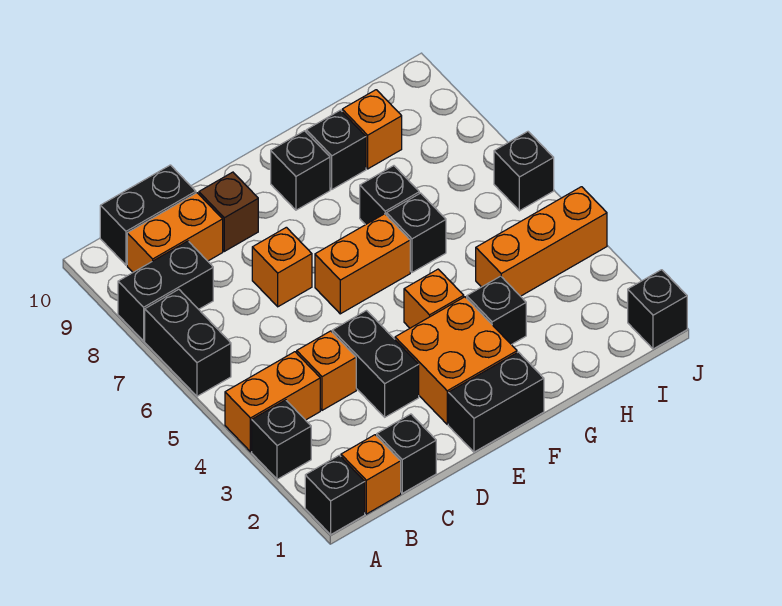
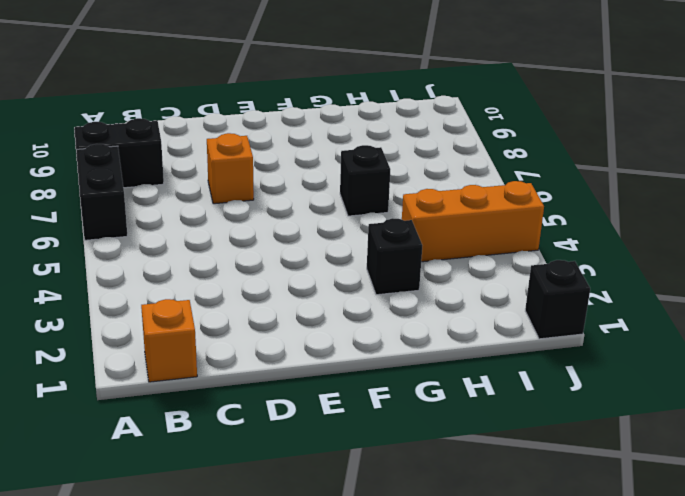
none -> black brick A1 level 1
none -> black brick A3 level 1
none -> orange brick A4:B4 level 1

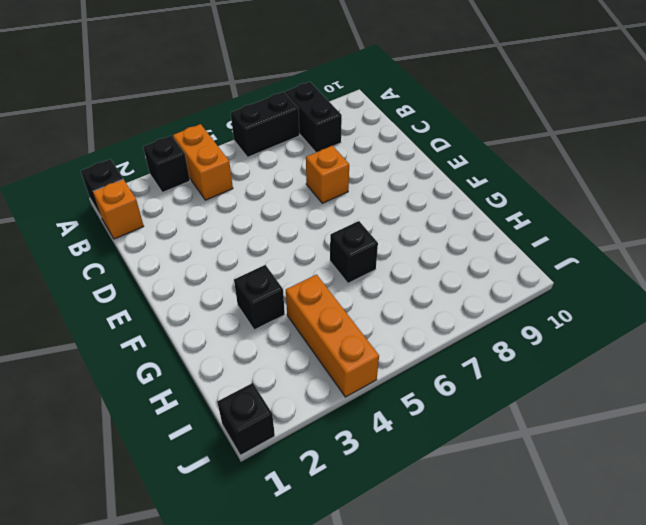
none -> orange brick B9:C9 level 1
none -> black brick B10:C10 level 1
none -> black brick C1 level 1

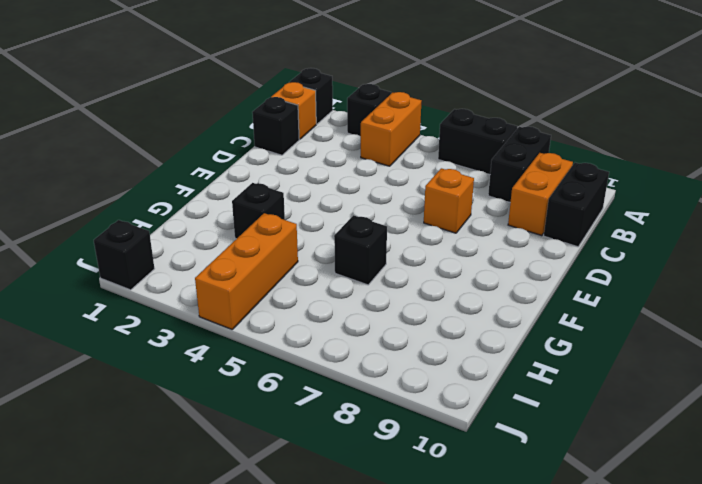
none -> orange brick C4 level 1
none -> black brick D3:D4 level 1
none -> brown brick D9 level 1

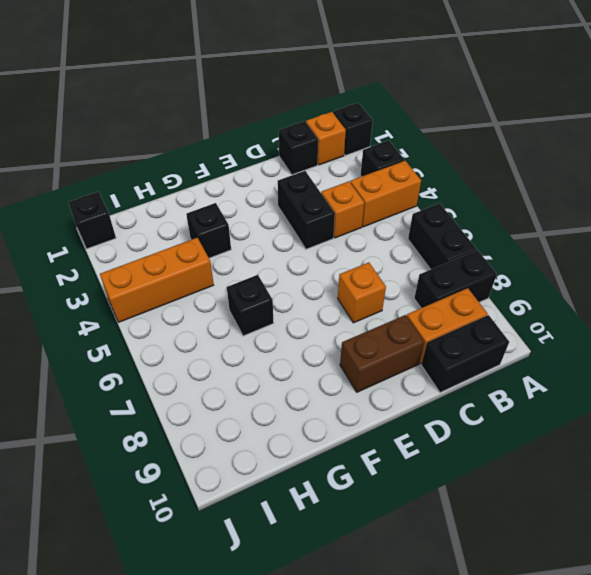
brown brick D9:E9 level 1 -> brown brick D9 level 1
none -> black brick E1:F1 level 1
none -> orange brick E2:F3 level 1
none -> orange brick E6:F6 level 1

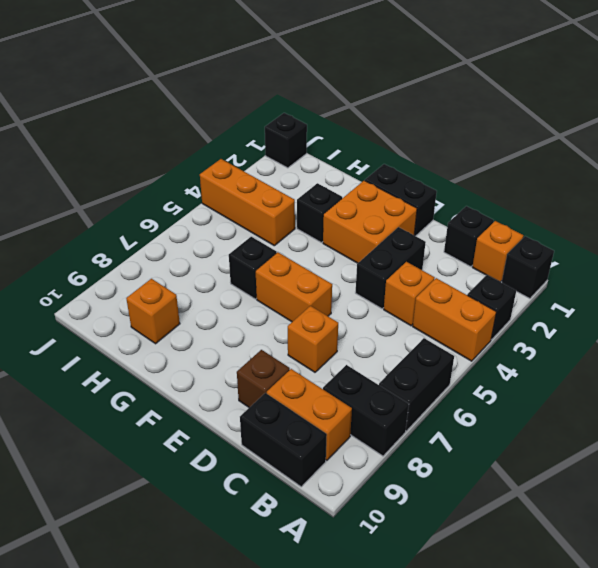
none -> orange brick F4 level 1
none -> black brick F9 level 1
none -> black brick G7 level 1

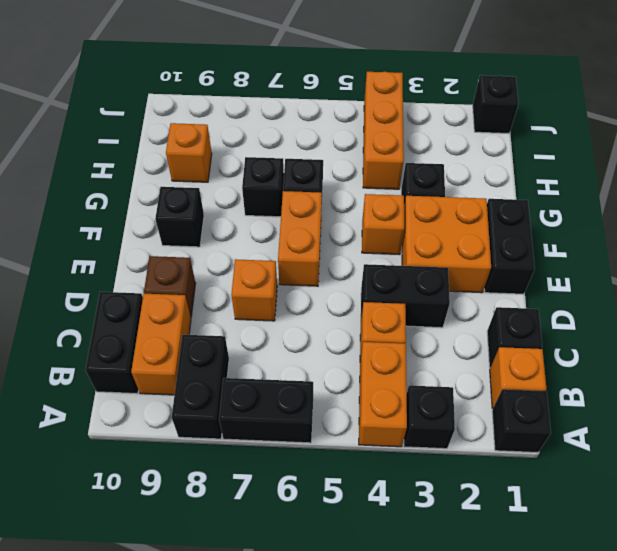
none -> black brick G9 level 1
none -> black brick J6 level 1

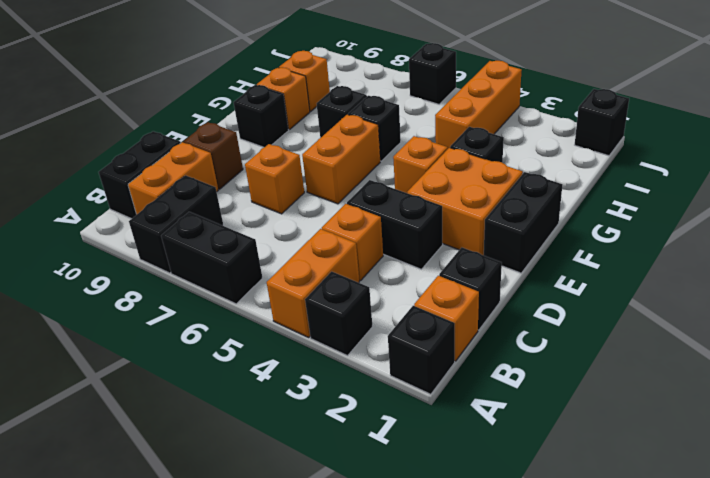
orange brick G9 level 1 -> black brick G9 level 1

